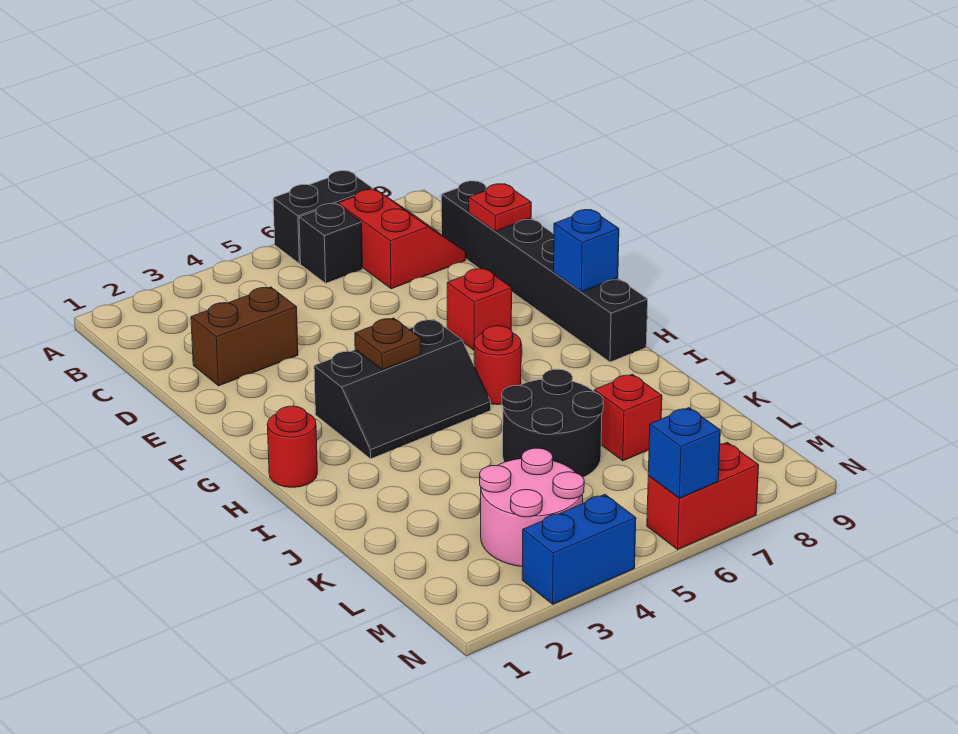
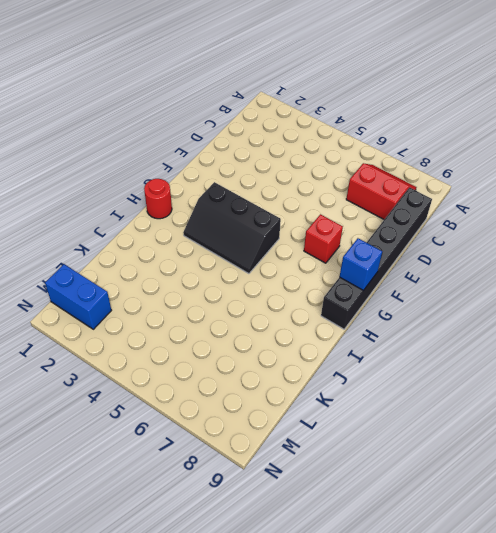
red slope B7:C8 level 1 top C -> red slope B7:C8 level 1 top 7
blue brick M1:M2 level 1 -> blue brick N3:N4 level 1
none -> black brick A6:A7 level 1
none -> black brick B6 level 1
none -> brown brick D2:D3 level 1

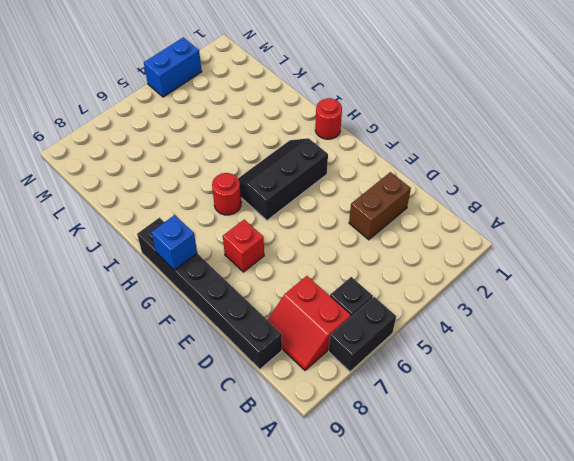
none -> black round brick J5:K6 level 1
none -> red brick K7 level 1
none -> pink round brick L3:M4 level 1

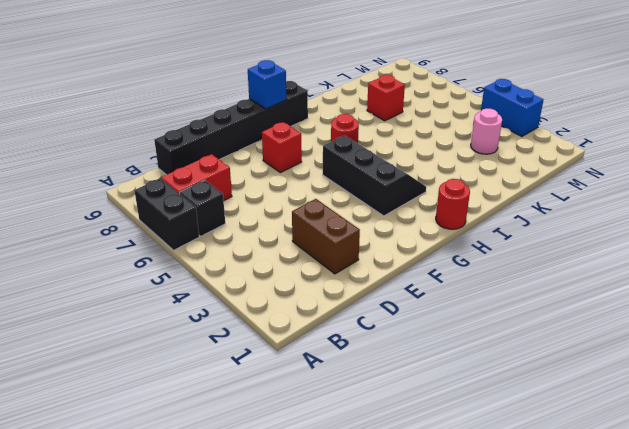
pink round brick L3 level 1 -> pink round brick L3:M4 level 1
none -> black round brick J5:K6 level 1
none -> red brick N6:N7 level 1
none -> red plate D9 level 2

